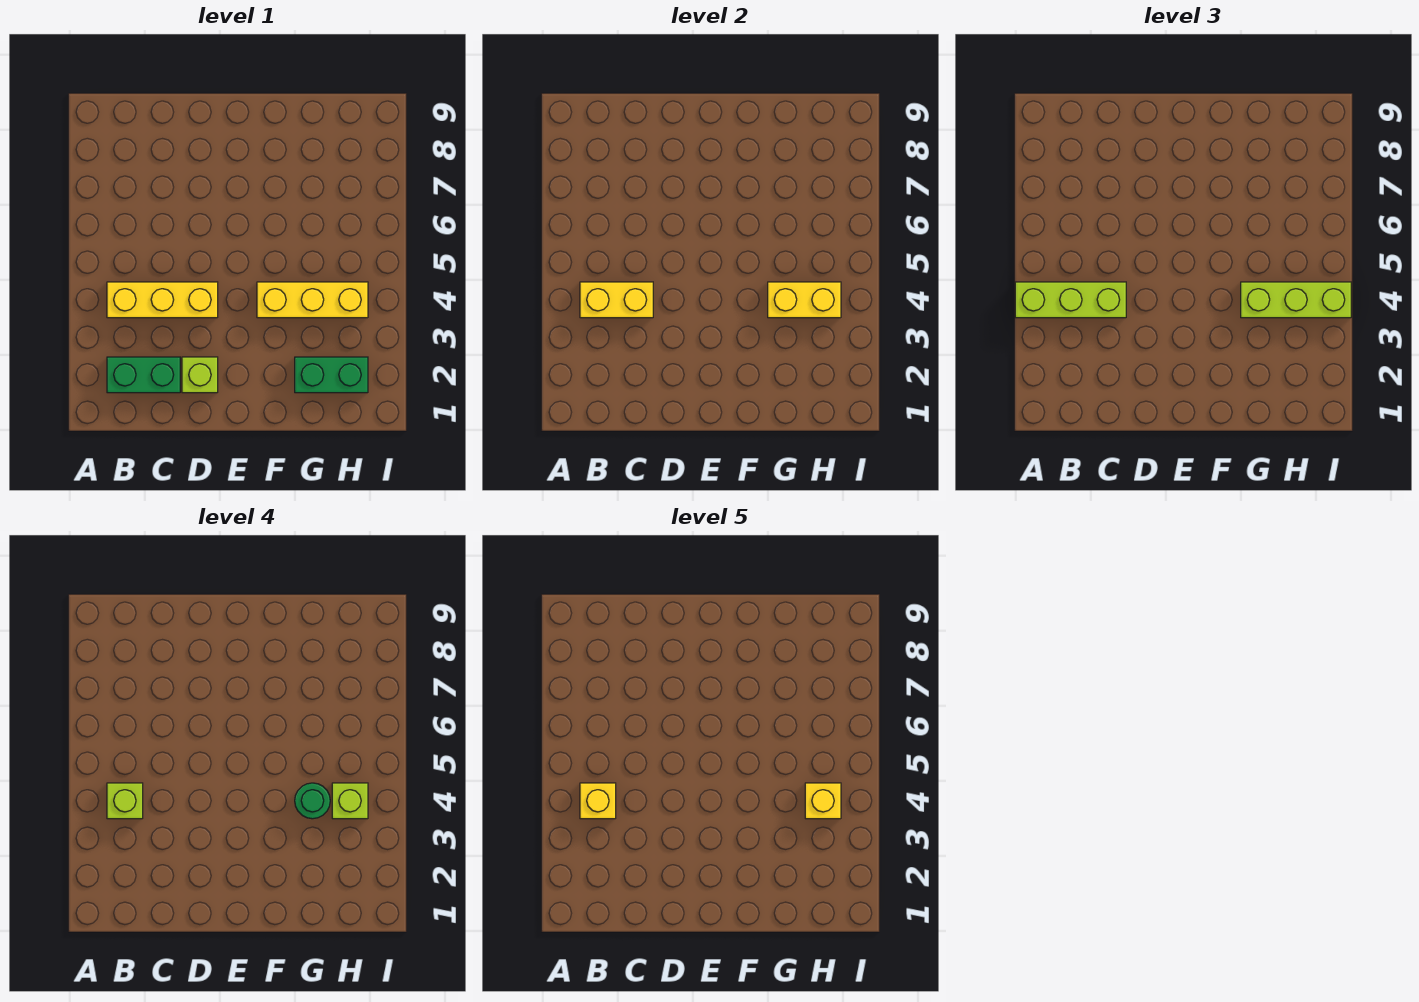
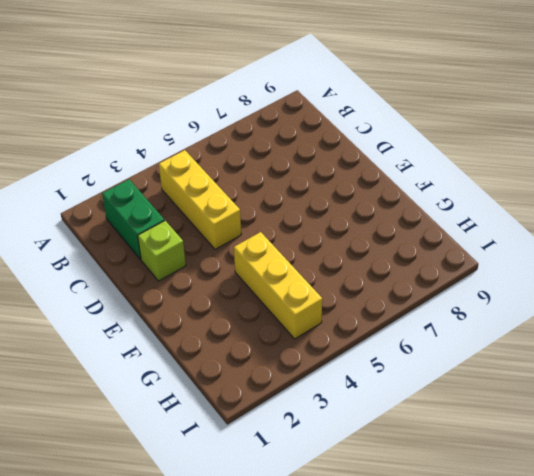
none -> green brick G2:H2 level 1
none -> yellow brick B4:C4 level 2
none -> yellow brick G4:H4 level 2

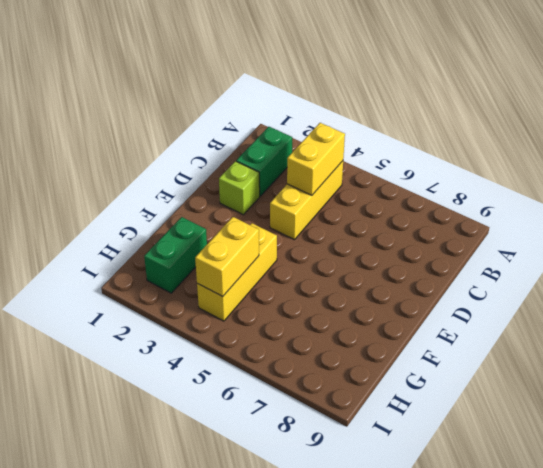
none -> lime brick A4:C4 level 3
none -> lime brick G4:I4 level 3
none -> lime brick B4 level 4

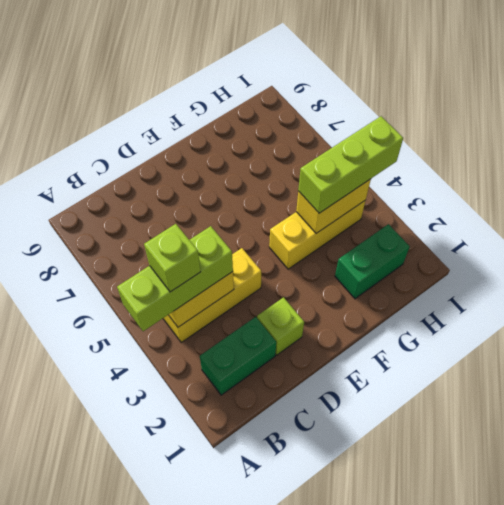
none -> green round brick G4 level 4
none -> lime brick H4 level 4
none -> yellow brick B4 level 5

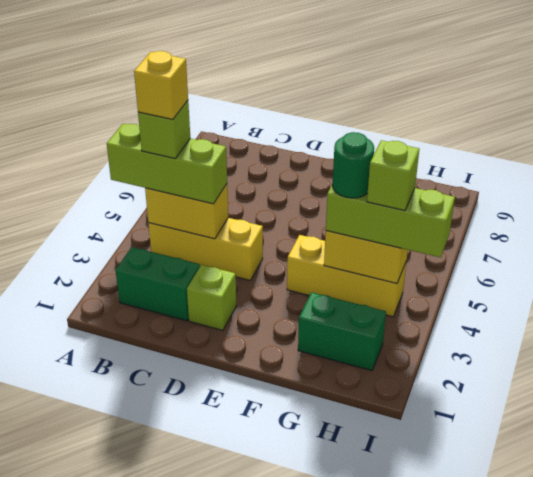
none -> yellow brick H4 level 5

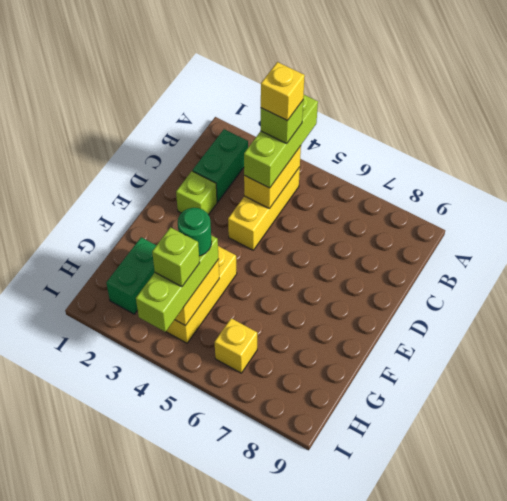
yellow brick H6 level 1 -> yellow brick H4 level 5

